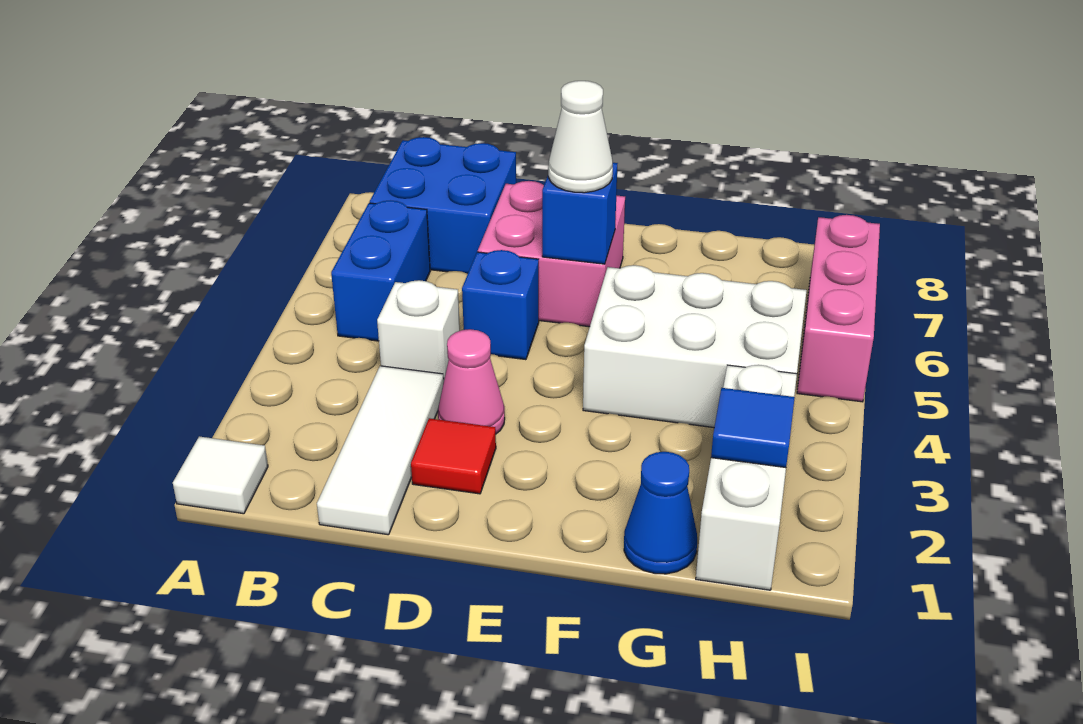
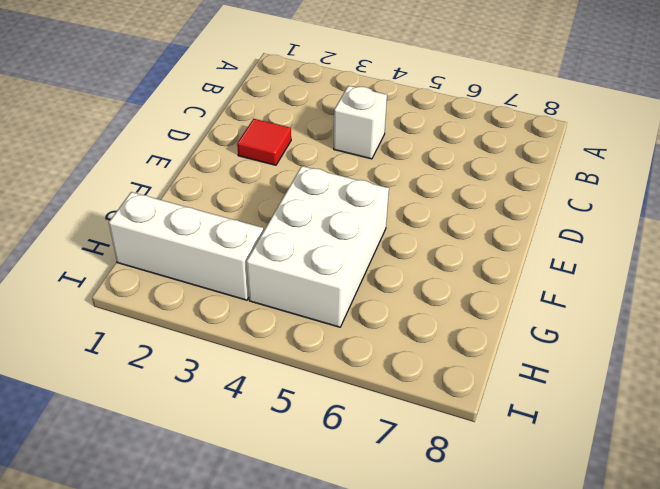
none -> white tile A1 level 1
none -> blue brick B5:B6 level 1
none -> blue brick B7:C8 level 1

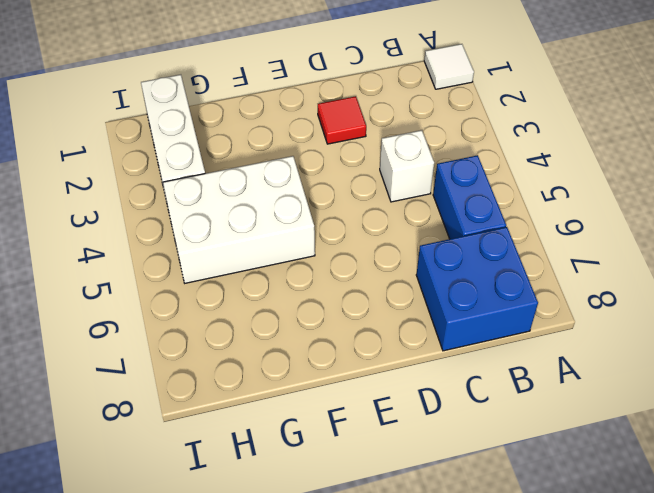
none -> white tile C1:C3 level 1
none -> pink cone D3 level 1
none -> blue brick D5 level 1

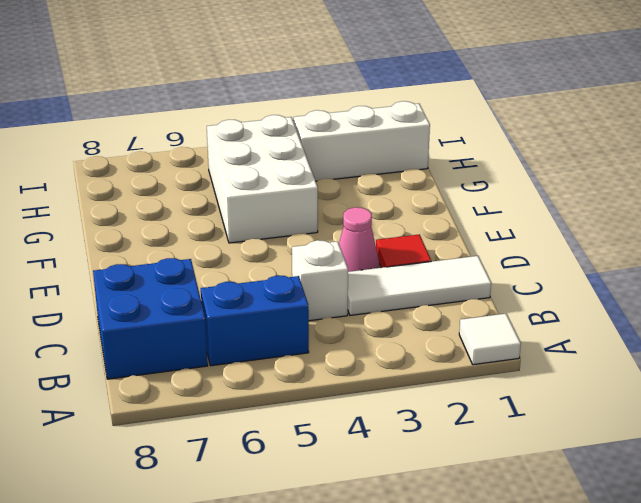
none -> blue brick D5 level 1
none -> pink brick D6:E7 level 1
none -> blue cone G1 level 1

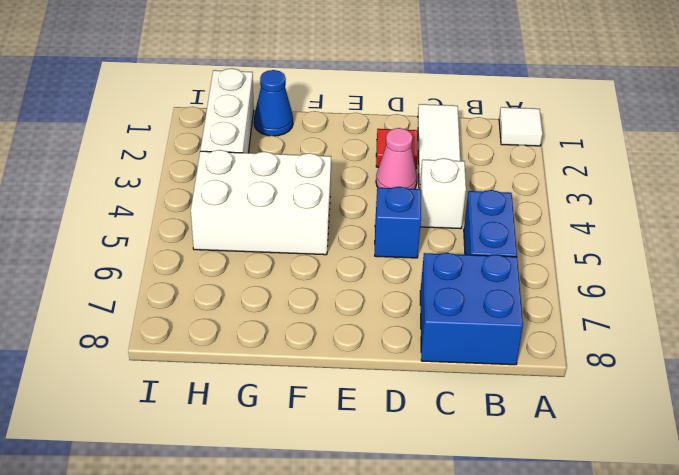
none -> pink brick D6:E7 level 1
none -> pink brick I5:I7 level 1
none -> blue brick E6 level 2

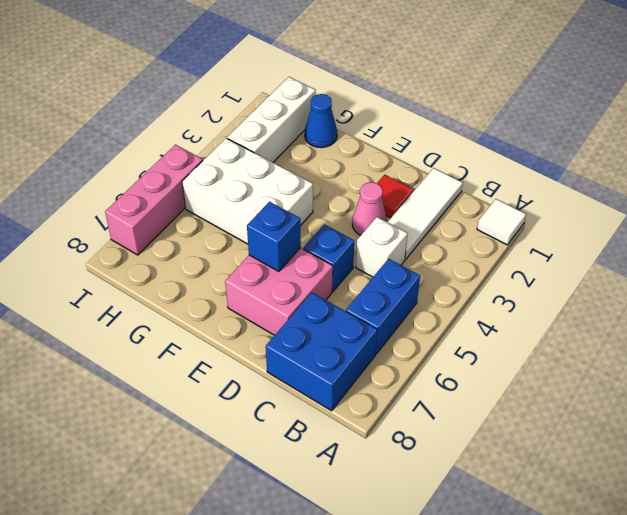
none -> blue tile H2 level 2
none -> white cone E6 level 3

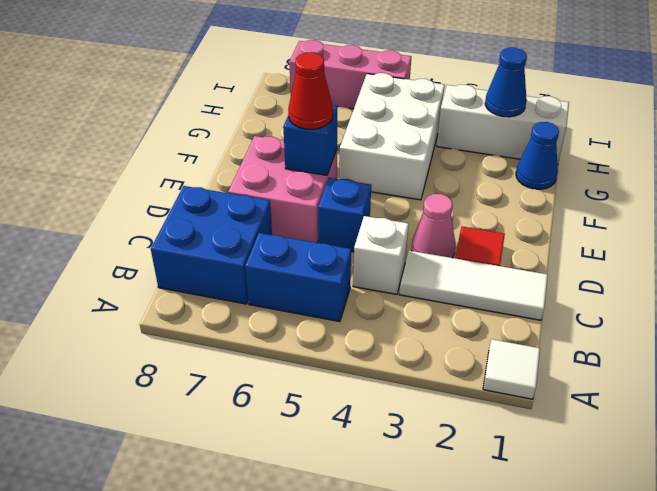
red cone E6 level 3 -> white cone E6 level 3
blue cone H2 level 2 -> blue tile H2 level 2

